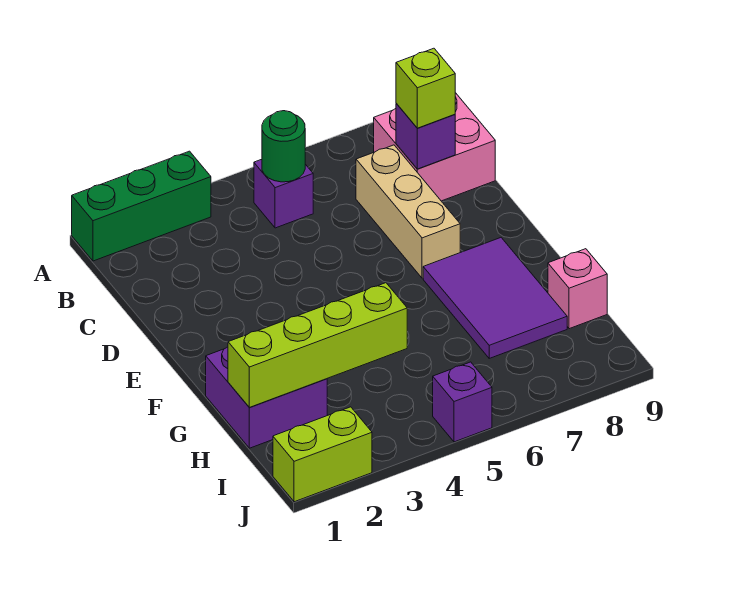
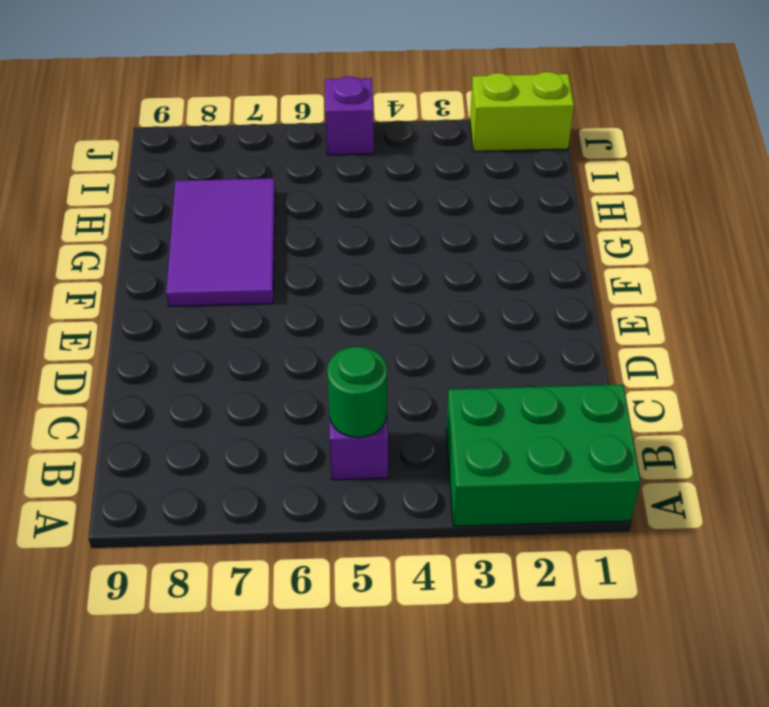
green brick A1:B3 level 1 -> green brick A1:A3 level 1
none -> pink brick B8:C9 level 1
none -> tan brick C7:E7 level 1
none -> purple brick G1:H2 level 1

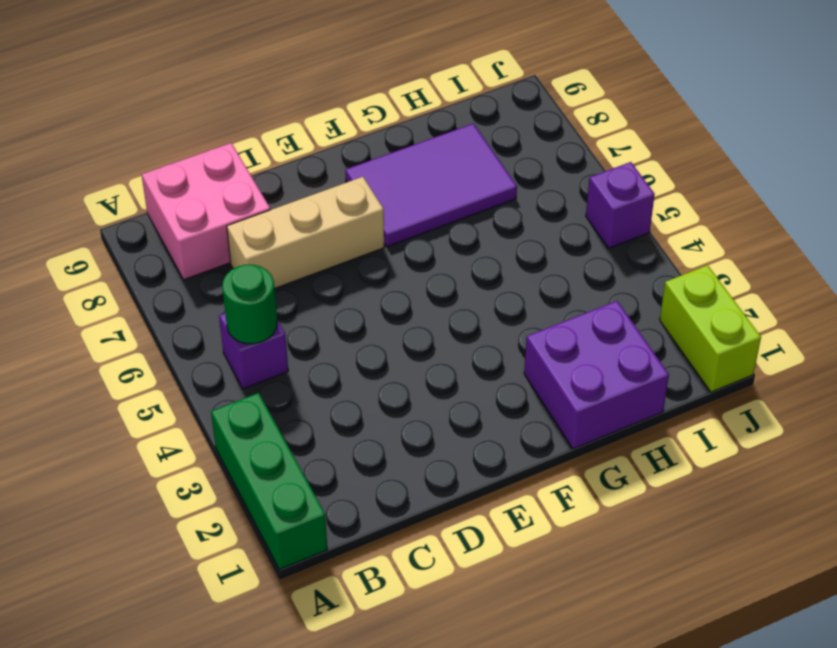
none -> pink brick H9 level 1
none -> purple brick C8 level 2
none -> lime brick H1:H4 level 2

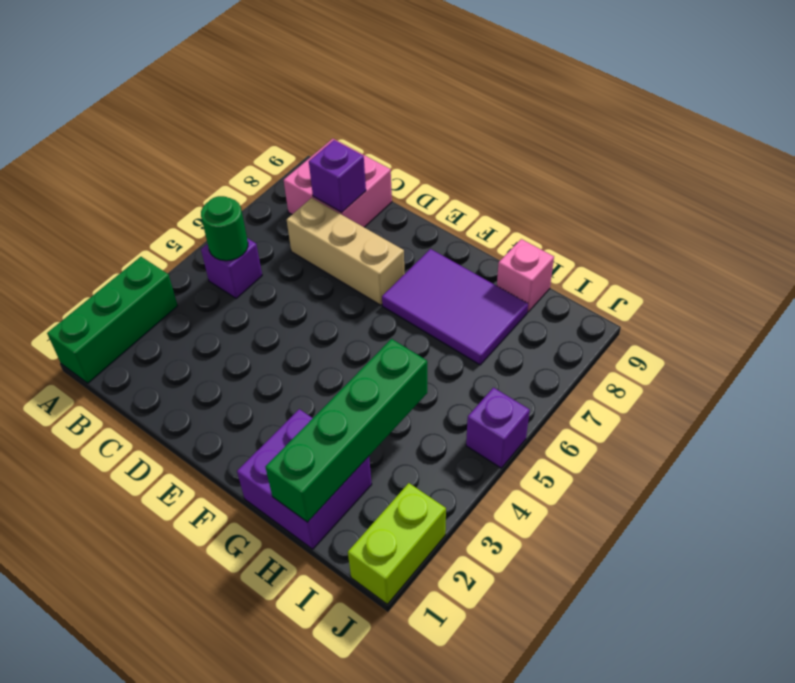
green brick H1:H4 level 2 -> lime brick H1:H4 level 2
none -> lime brick C8 level 3

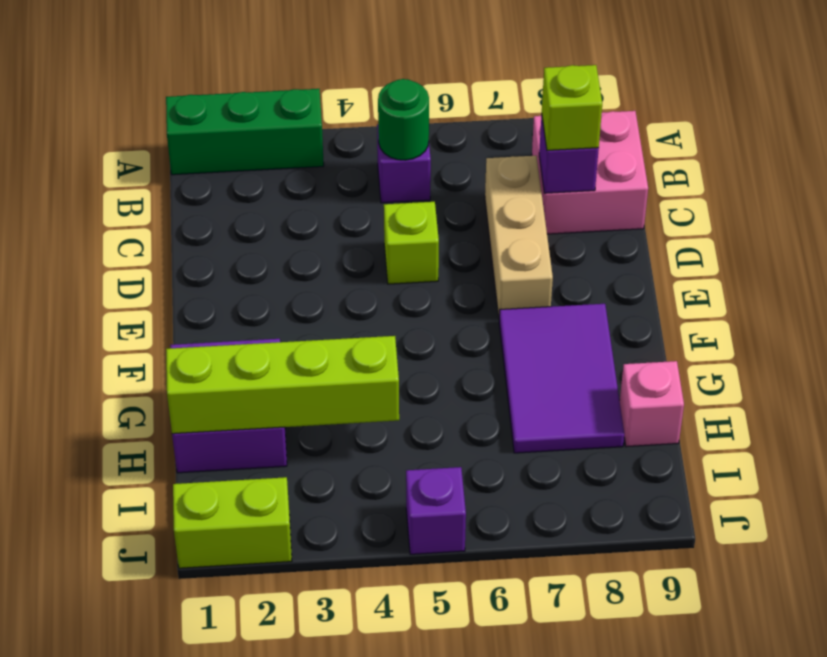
lime brick D5 level 1 -> none

